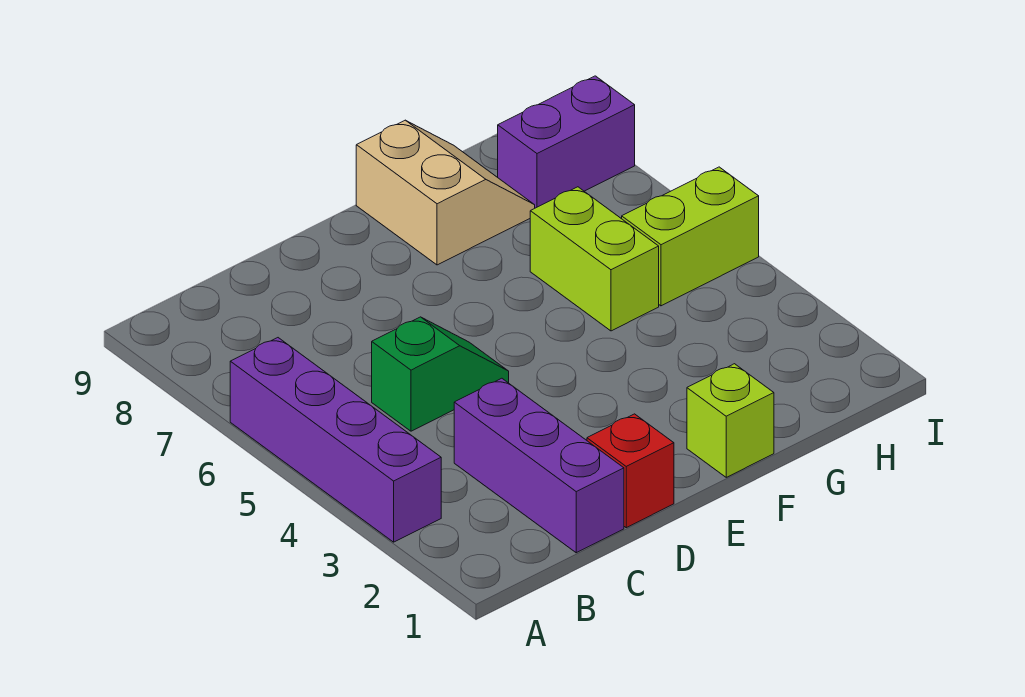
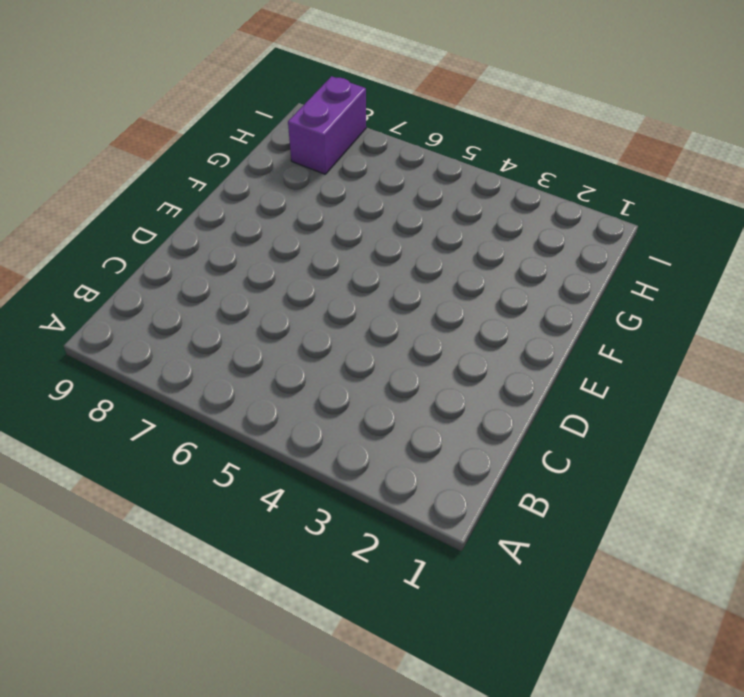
none -> purple brick A3:A6 level 1
none -> purple brick C1:C3 level 1

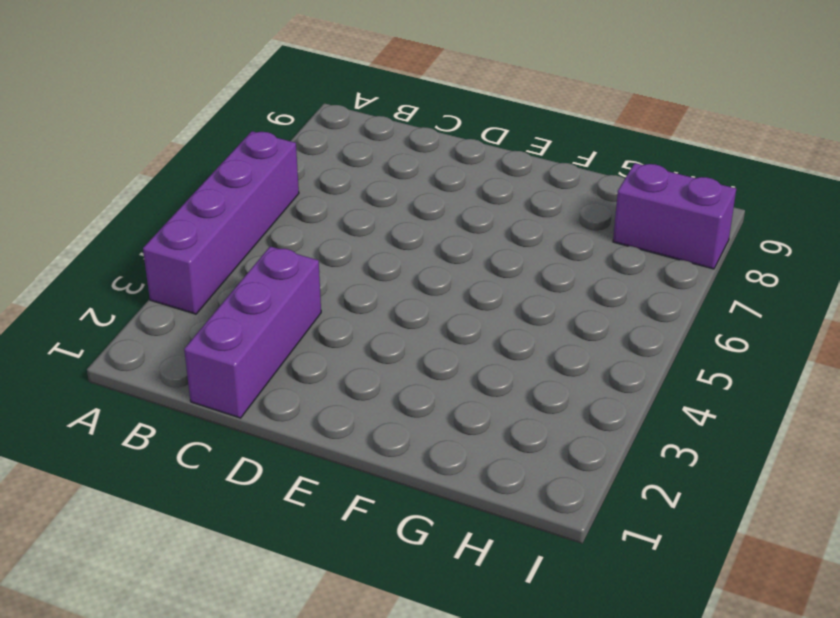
none -> green slope C5:D5 level 1 top C
none -> red brick D1 level 1

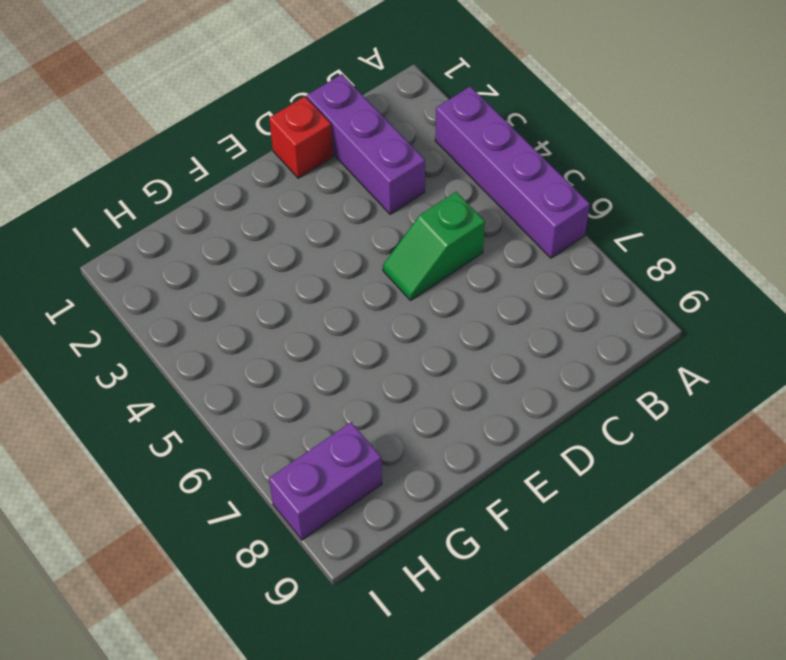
none -> lime brick F1 level 1
none -> tan slope F8:G9 level 1 top F

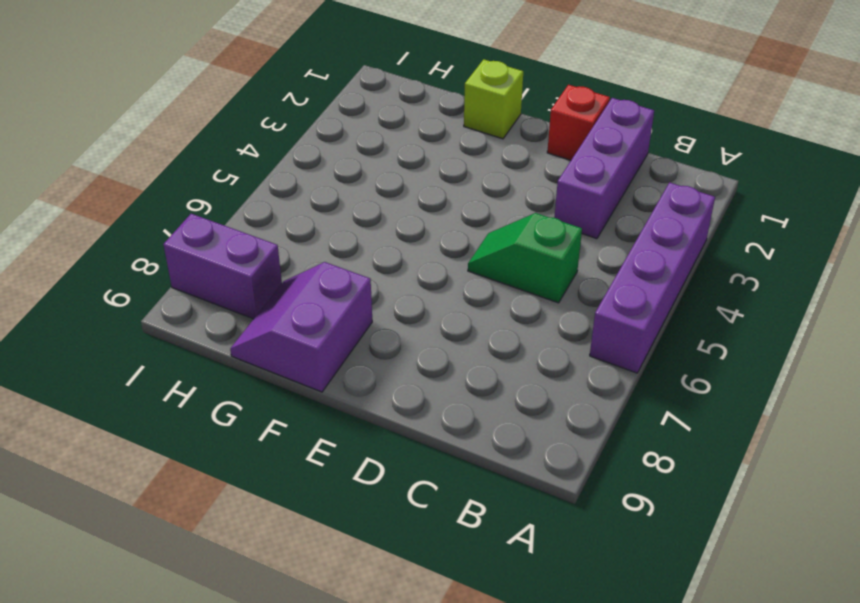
purple slope F8:G9 level 1 top F -> tan slope F8:G9 level 1 top F
none -> lime brick G5:G6 level 1
none -> lime brick H5:I5 level 1

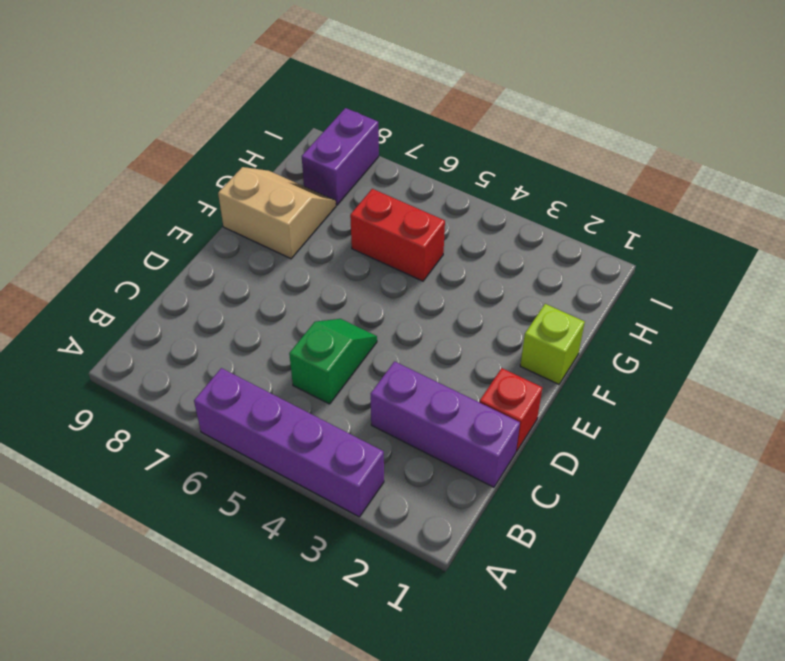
red brick G5:G6 level 1 -> lime brick G5:G6 level 1
none -> lime brick H5:I5 level 1

